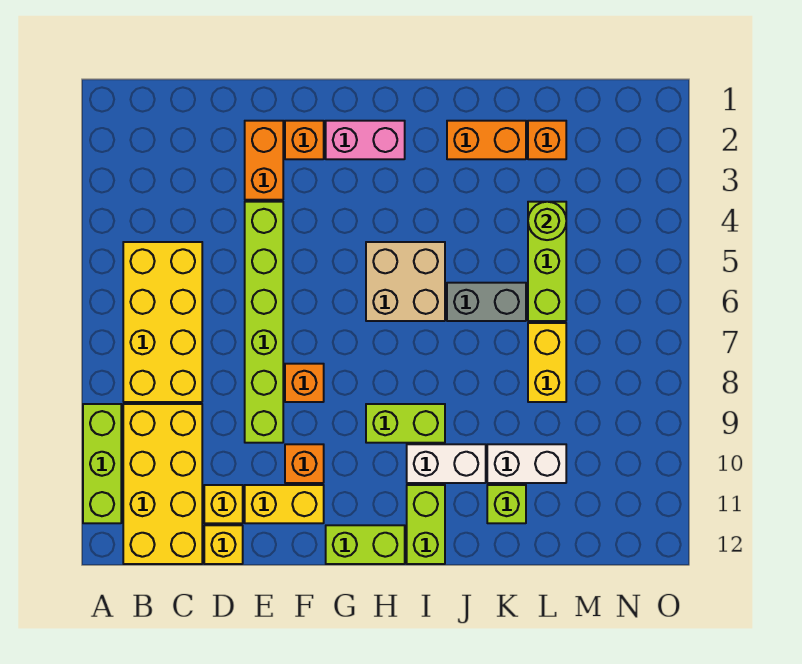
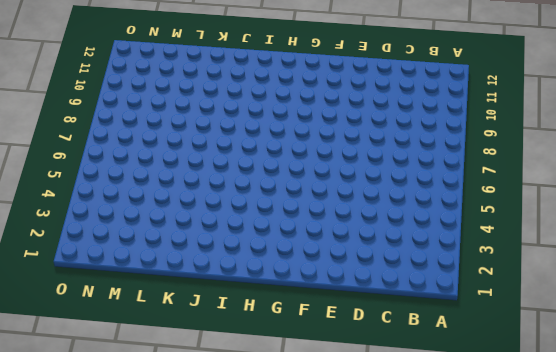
none -> lime brick A9:A11 level 1
none -> yellow brick B5:C8 level 1
none -> yellow brick B9:C12 level 1

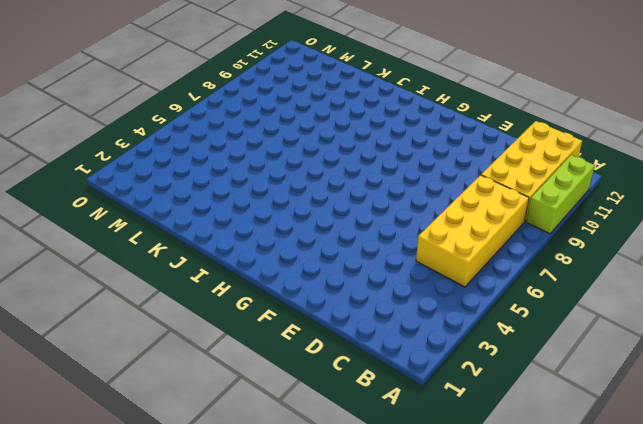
none -> yellow brick D11 level 1
none -> yellow brick D12 level 1
none -> orange brick E2:E3 level 1

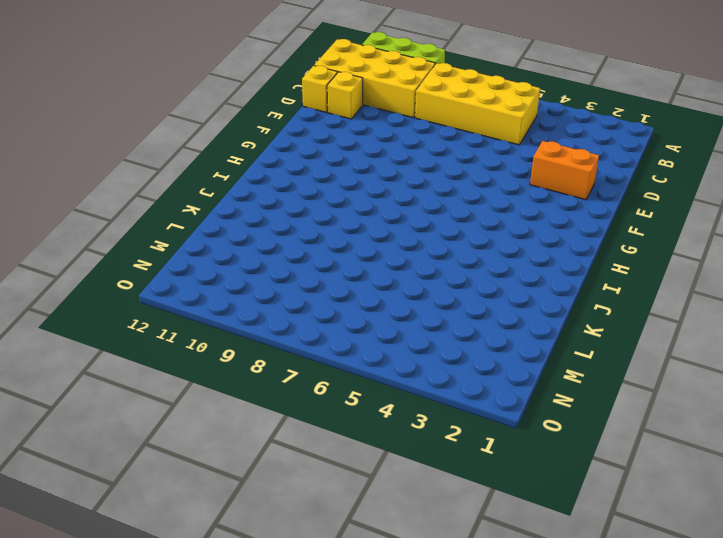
none -> lime brick E4:E9 level 1
none -> yellow brick E11:F11 level 1
none -> orange brick F2 level 1

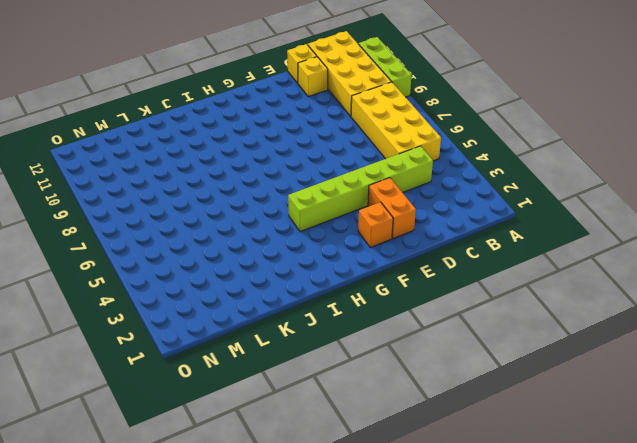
lime brick C4:H4 level 1 -> lime brick E4:E9 level 1
none -> yellow brick E11:F11 level 1
none -> orange brick F8 level 1
none -> orange brick F10 level 1

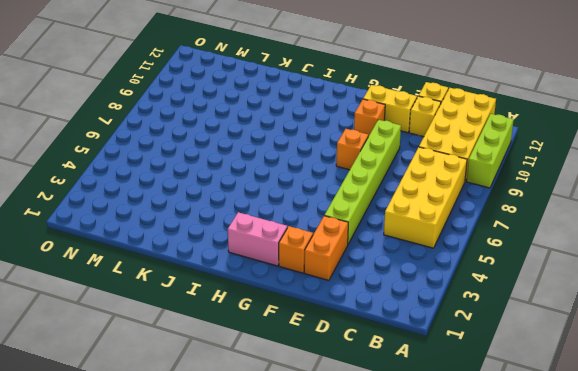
none -> lime brick G12:H12 level 1
none -> tan brick H5:I6 level 1
none -> lime brick H9:I9 level 1

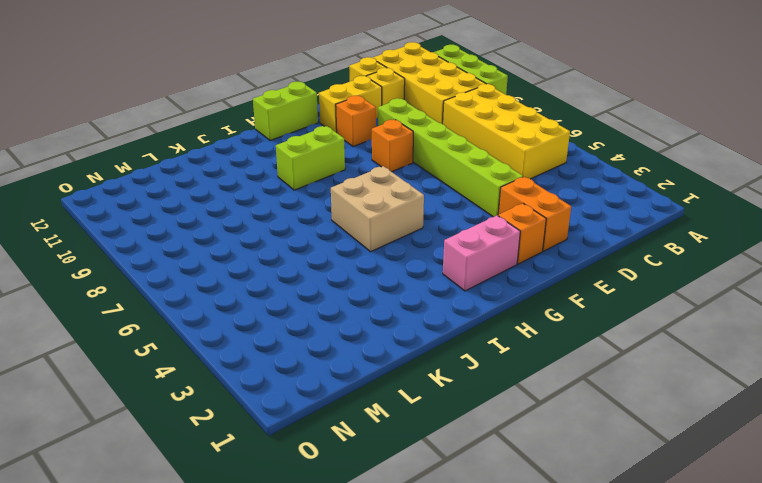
none -> white brick I10:J10 level 1
none -> lime brick I11:I12 level 1
none -> orange brick J2:K2 level 1

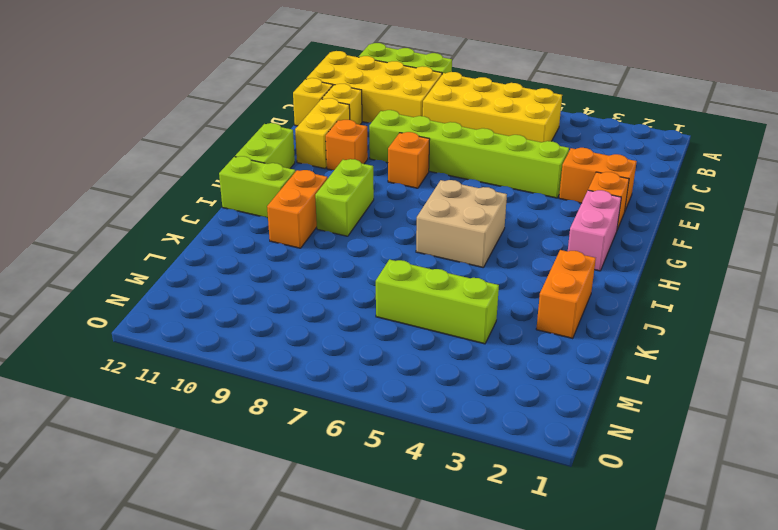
orange brick I10:J10 level 1 -> white brick I10:J10 level 1
none -> grey brick J6:K6 level 1
none -> white brick K10:L10 level 1
none -> lime brick K11 level 1

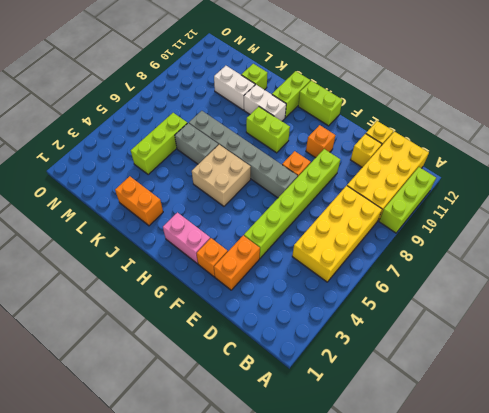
grey brick F7:K7 level 1 -> none
none -> yellow brick E11:F11 level 1
none -> orange brick L2 level 1
none -> yellow brick L7:L8 level 1

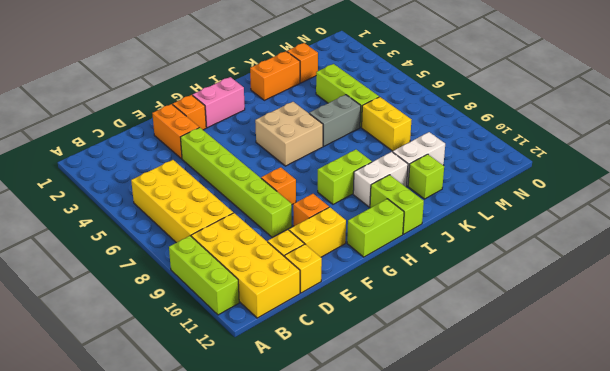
none -> lime round brick L4 level 2

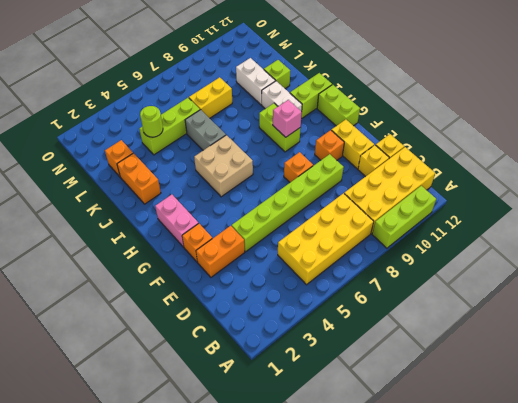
pink brick H9 level 2 -> none

